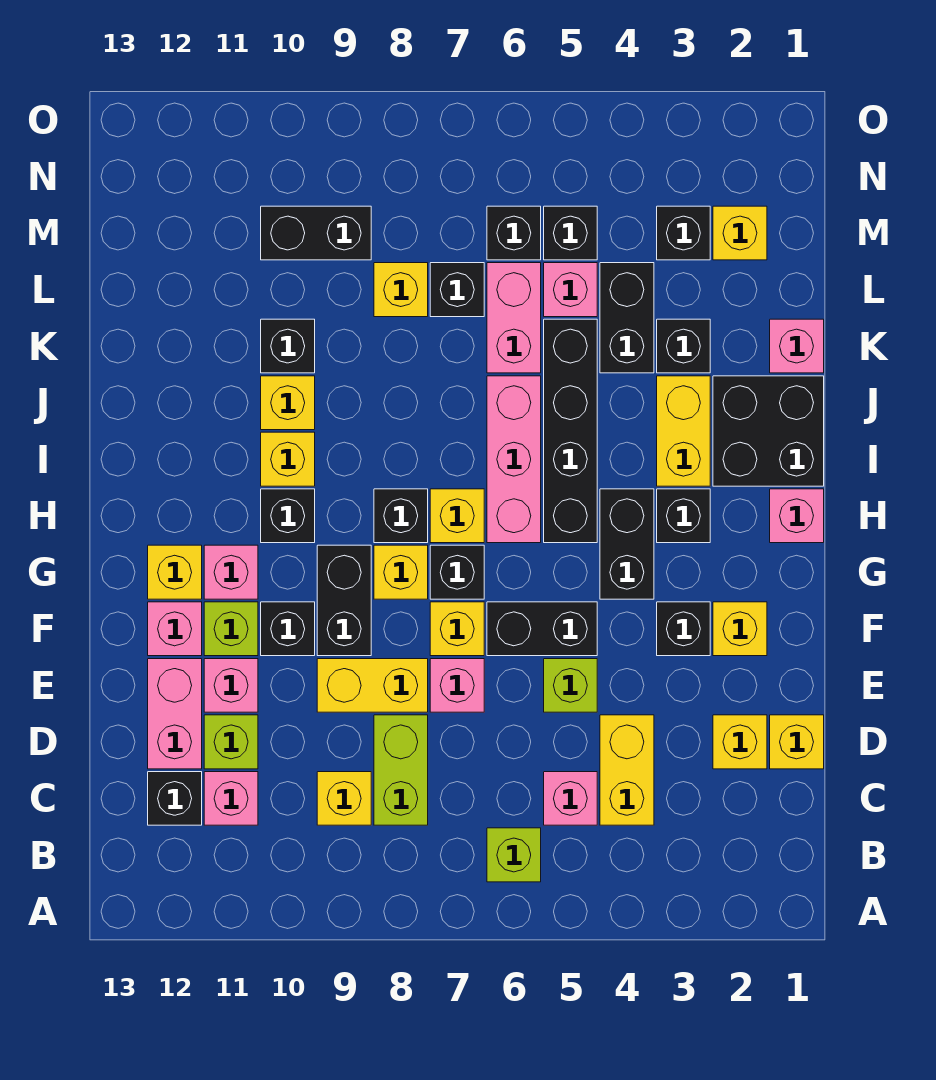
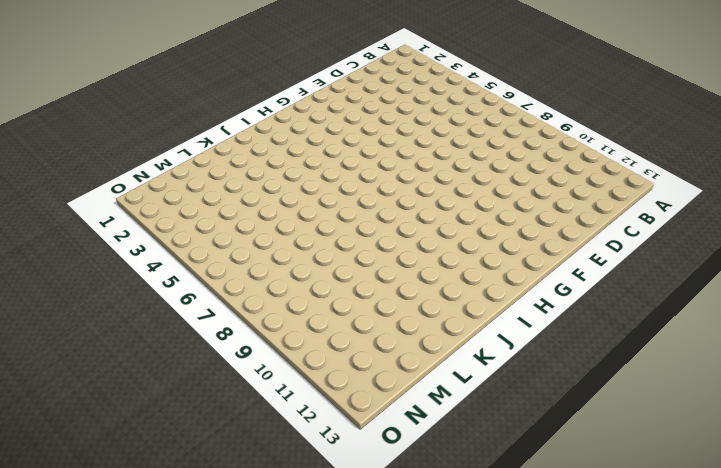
none -> lime brick B6 level 1
none -> yellow brick C4:D4 level 1
none -> pink brick C5 level 1
none -> lime brick C8:D8 level 1

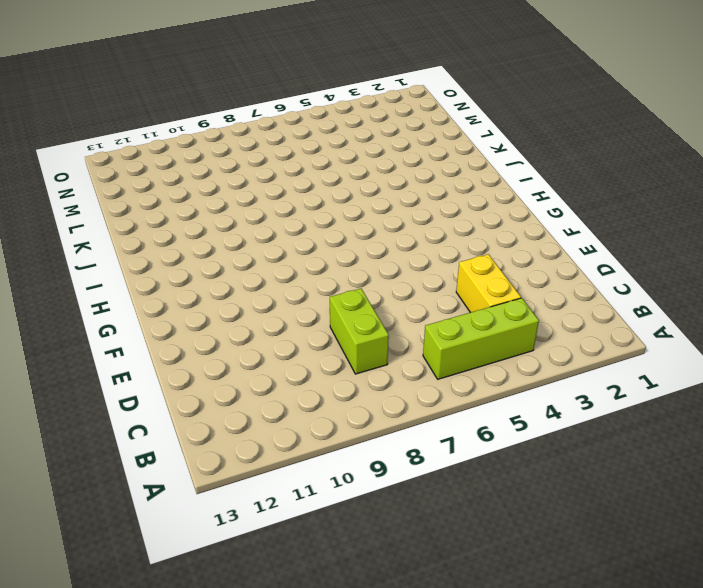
lime brick B4:B6 level 1 -> lime brick B6 level 1
none -> pink brick C5 level 1
none -> yellow brick C9 level 1
none -> pink brick C11 level 1
none -> black brick C12 level 1

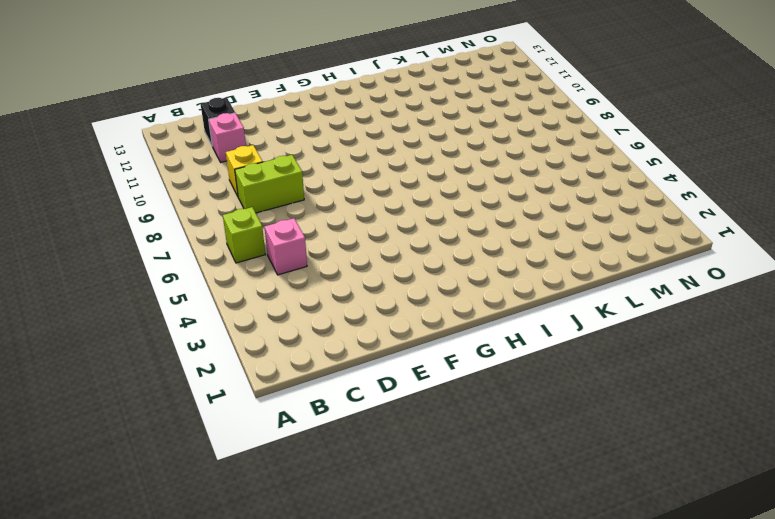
none -> yellow brick C4:D4 level 1
none -> yellow brick D1 level 1
none -> yellow brick D2 level 1
none -> lime brick D11 level 1

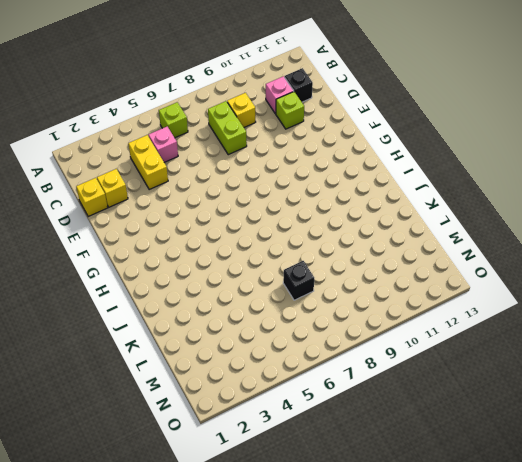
none -> pink brick D12:E12 level 1
none -> lime brick E5 level 1
none -> pink brick E7 level 1
none -> yellow brick E8:E9 level 1

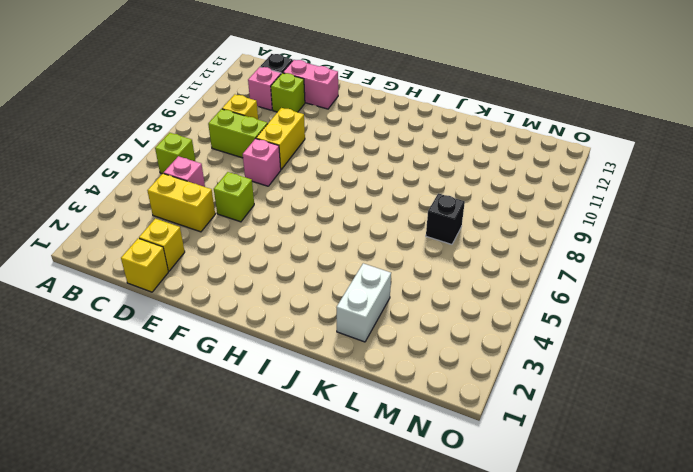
white brick K2:K3 level 1 -> black brick K3 level 1
none -> pink brick E11 level 1
none -> yellow brick F2 level 1
none -> black brick F3 level 1
none -> black brick F5:F6 level 1

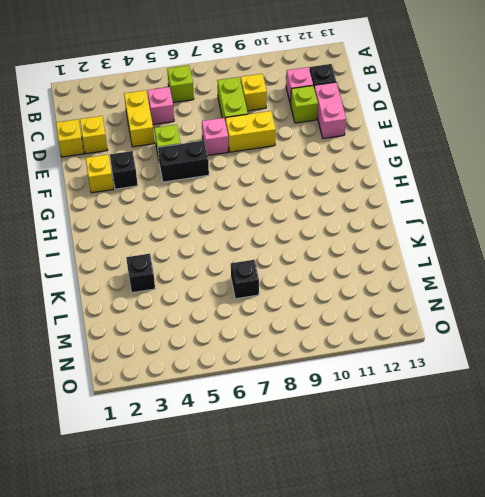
none -> pink brick E11 level 1
none -> yellow brick F7 level 1
none -> black brick F9:G9 level 1
none -> black brick F10 level 1

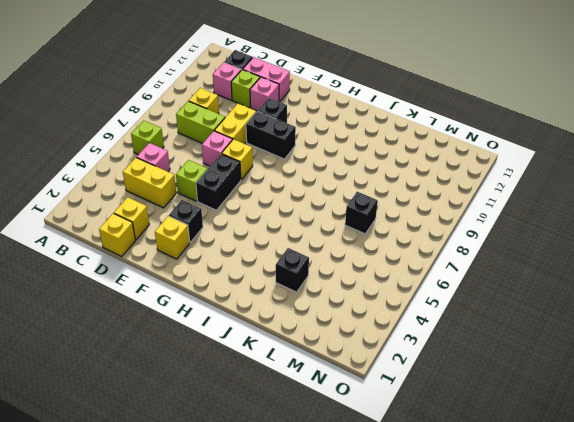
none -> lime brick F11 level 1
none -> pink brick F12 level 1
none -> black brick G4:H4 level 1
none -> black brick G7 level 1

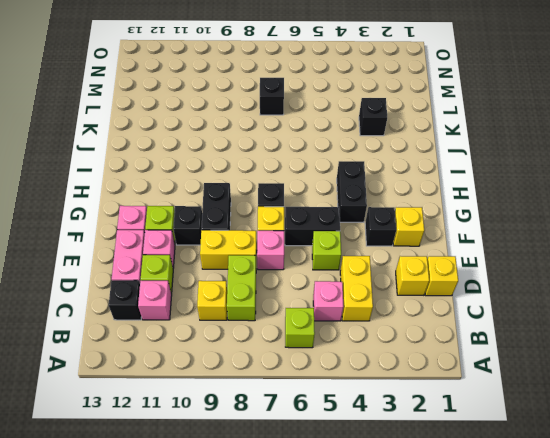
none -> yellow brick G8 level 1
none -> pink brick G11 level 1
none -> yellow brick G12 level 1
none -> pink brick H1 level 1

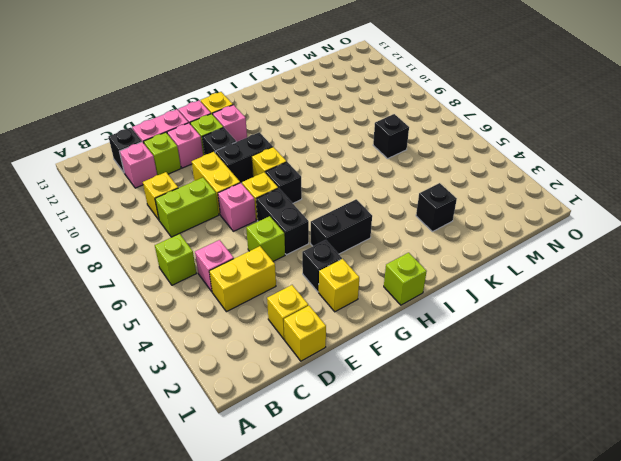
lime brick H1 level 1 -> pink brick H1 level 1
none -> black brick H3 level 1
none -> black brick H5:K5 level 1
none -> pink brick H6:J6 level 1
none -> yellow brick H7 level 1

